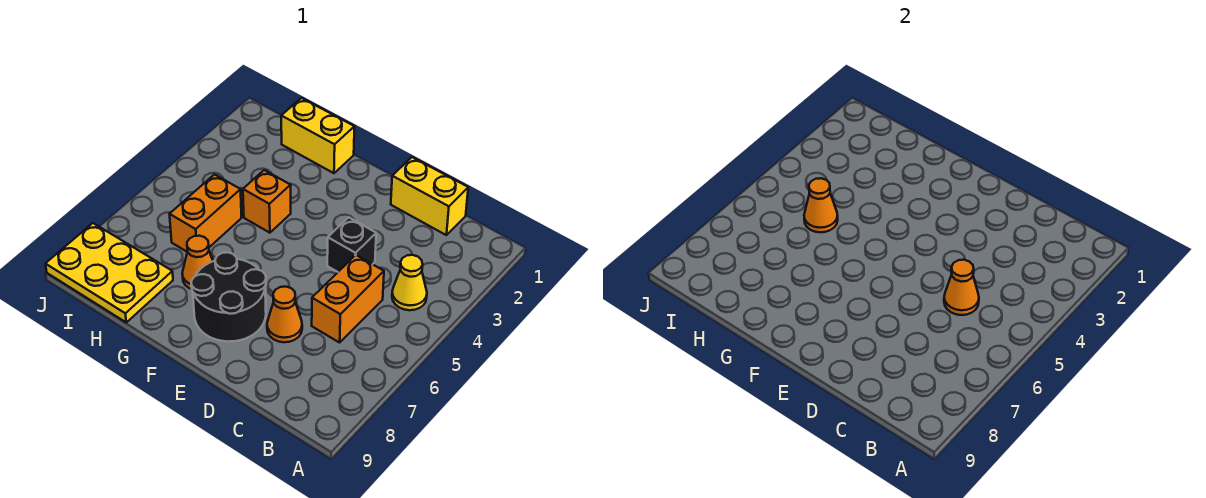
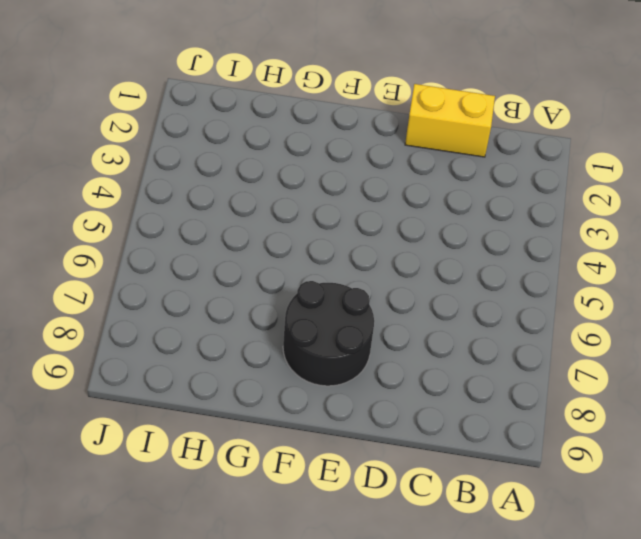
none -> yellow cone B4 level 1
none -> orange brick C5:C6 level 1
none -> black brick D4 level 1

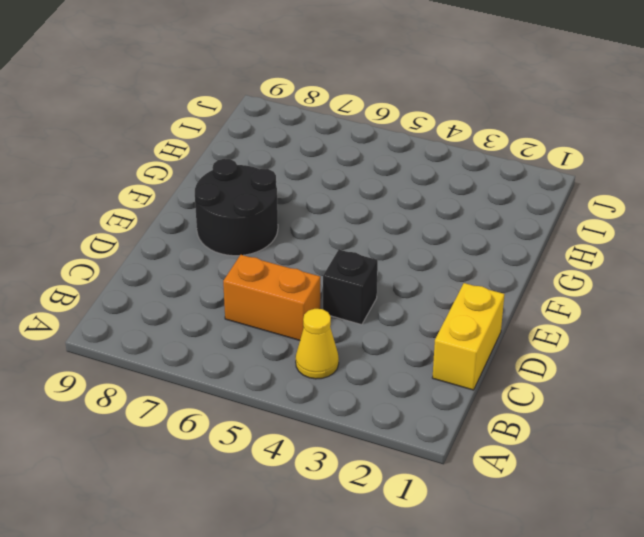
none -> orange cone D7 level 1
none -> yellow brick G1:H1 level 1
none -> orange brick G4 level 1

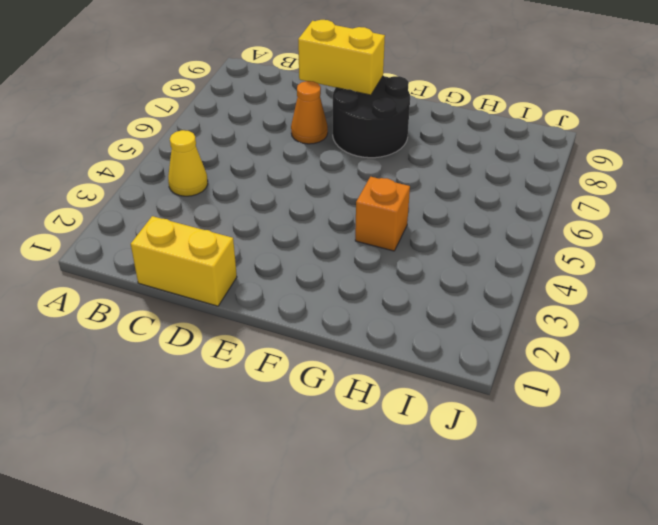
yellow brick D8:E8 level 2 -> yellow brick G1:H1 level 1
none -> orange brick C5:C6 level 1
none -> black brick D4 level 1
none -> orange cone G7 level 1

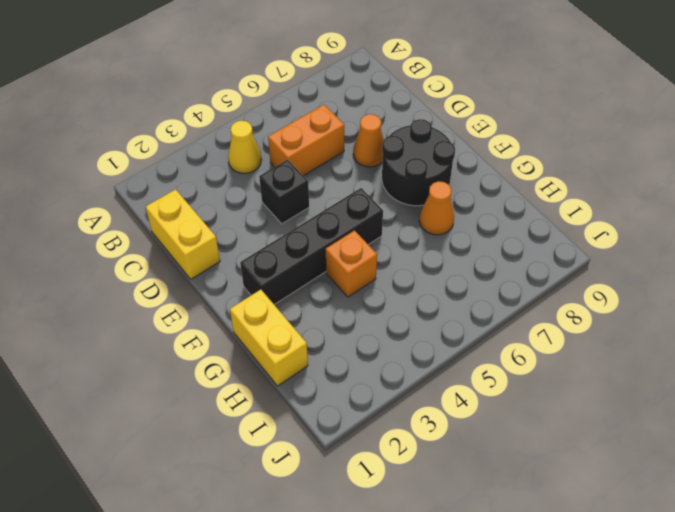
black brick F2:F5 level 1 -> none
none -> orange brick H5:H6 level 1
none -> yellow plate H8:J9 level 1
none -> orange cone C5 level 2

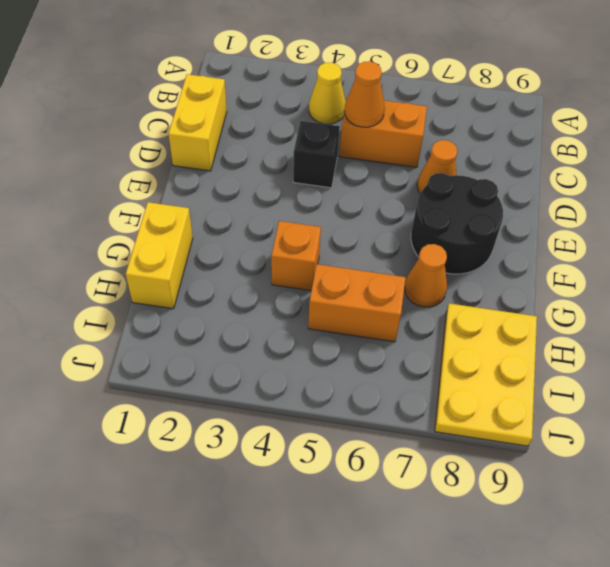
none -> orange cone H5 level 2

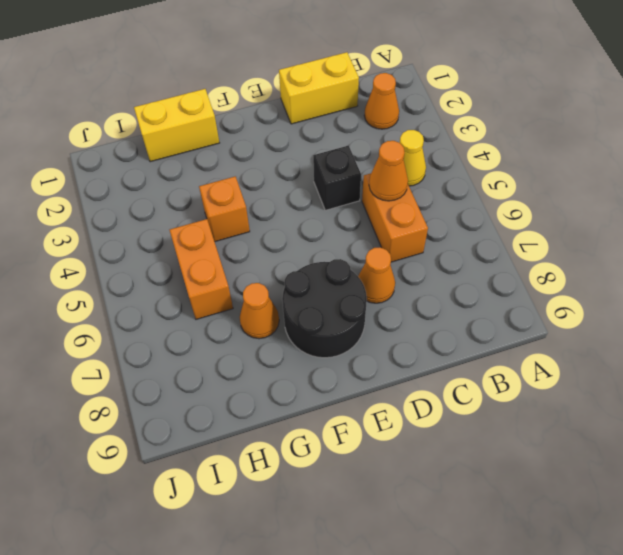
orange cone B2 level 1 -> orange cone H5 level 2
none -> yellow plate H8:J9 level 1

